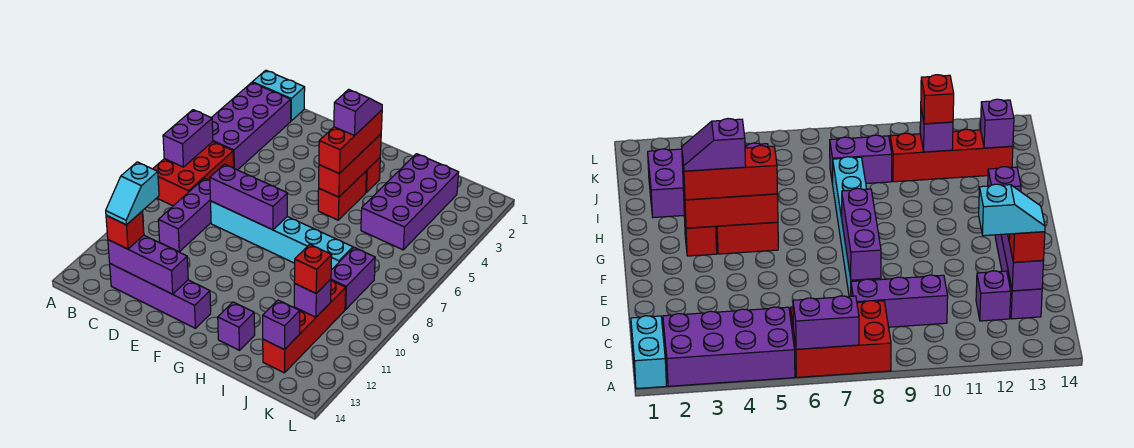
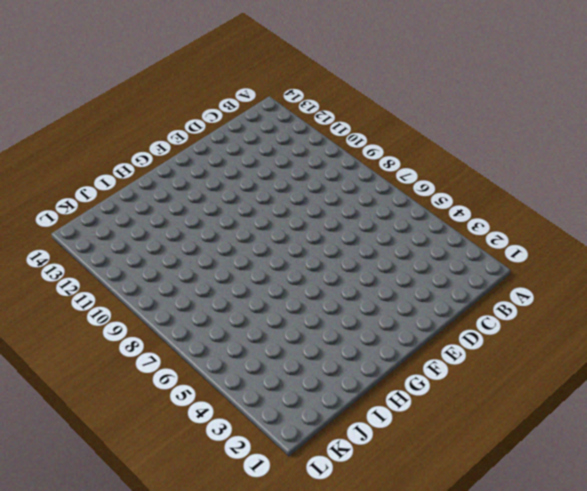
none -> cyan brick A1:B1 level 1
none -> purple brick A2:B5 level 1
none -> red brick A6:B8 level 1

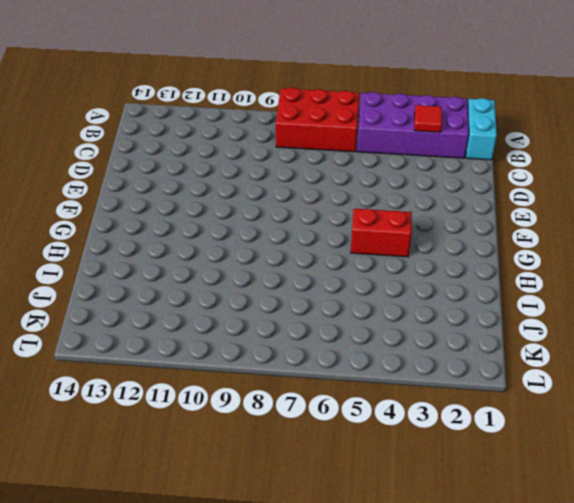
red tile B3 level 2 -> none
none -> purple brick C8:C10 level 1
none -> purple brick C12 level 1
none -> purple brick C13:F13 level 1

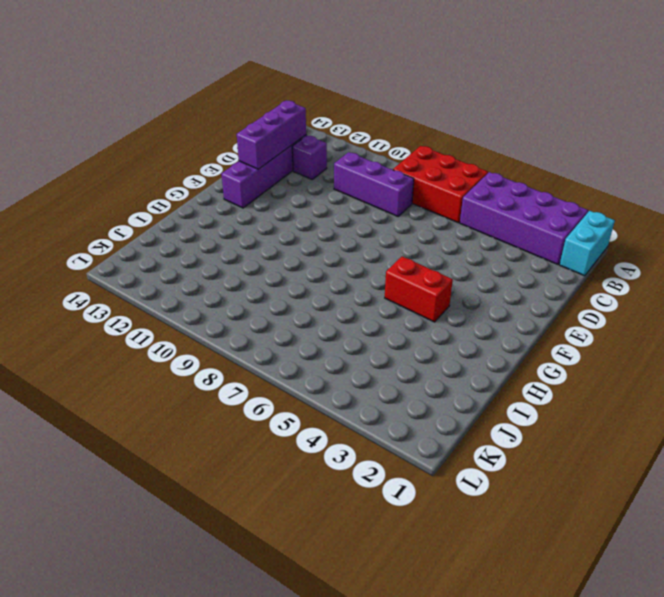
none -> cyan brick D8:I8 level 1
none -> red brick G3 level 1
none -> purple brick H13 level 1

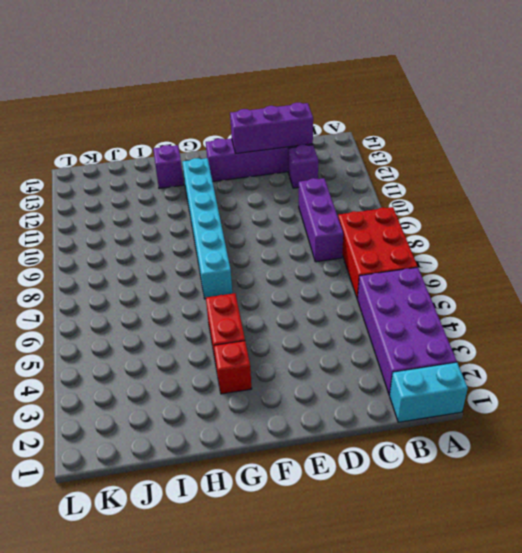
cyan brick G7:G12 level 1 -> cyan brick D8:I8 level 1
none -> purple brick I2:J5 level 1
none -> purple brick J8:J9 level 1
none -> red brick J10:J13 level 1

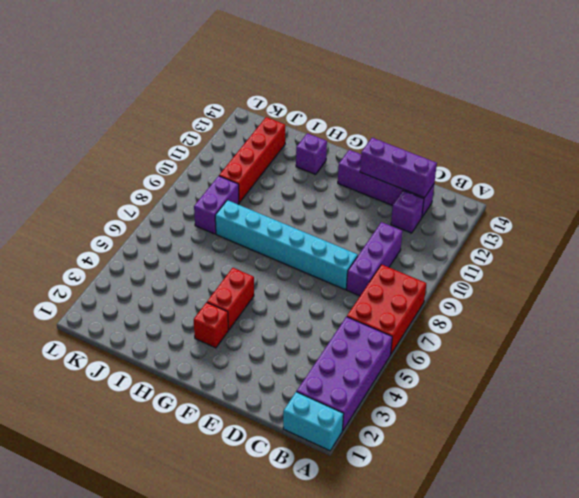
none -> purple brick I2:J5 level 1
none -> purple brick A6:A7 level 2
none -> purple brick D8:F8 level 2

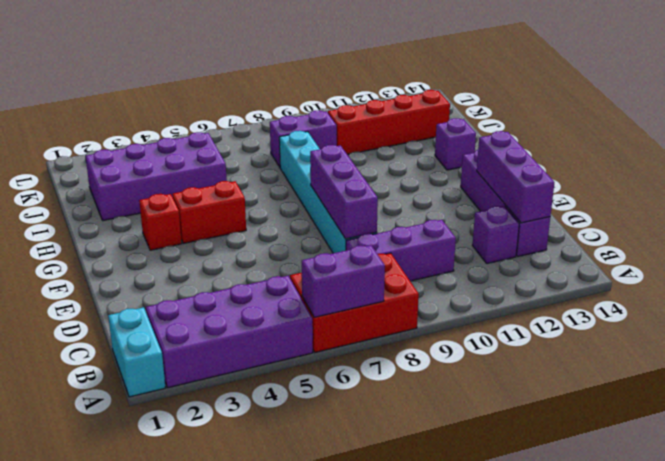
none -> red brick G3:G5 level 2
none -> purple brick J11 level 2
none -> purple brick J13 level 2

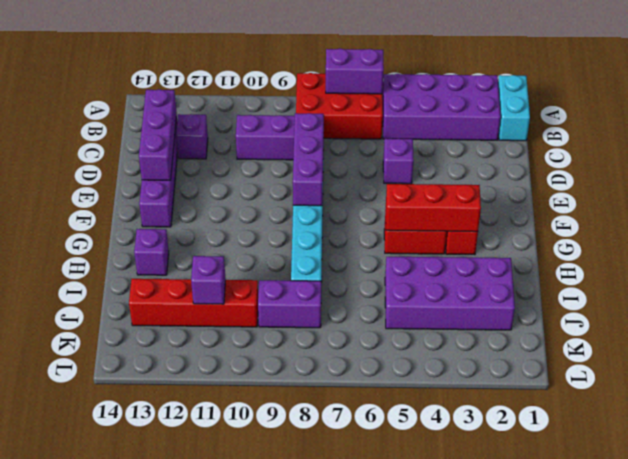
purple brick D5 level 1 -> purple brick J13 level 2
none -> red brick C13 level 3
none -> red brick G3:G5 level 3
none -> red brick J11 level 3

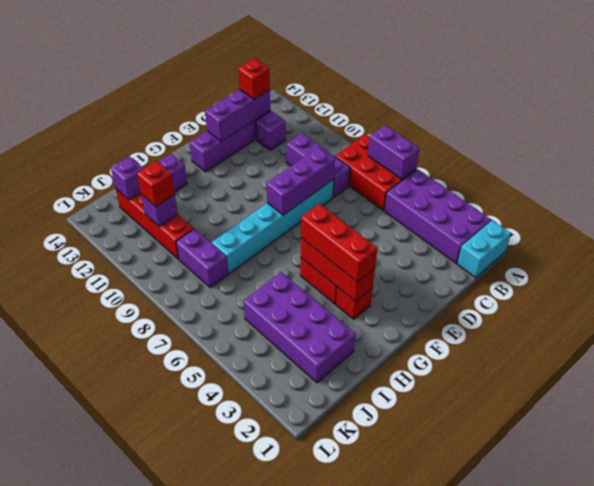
none -> cyan slope C12:C13 level 4 top 12
none -> purple slope G3:G4 level 4 top 4

